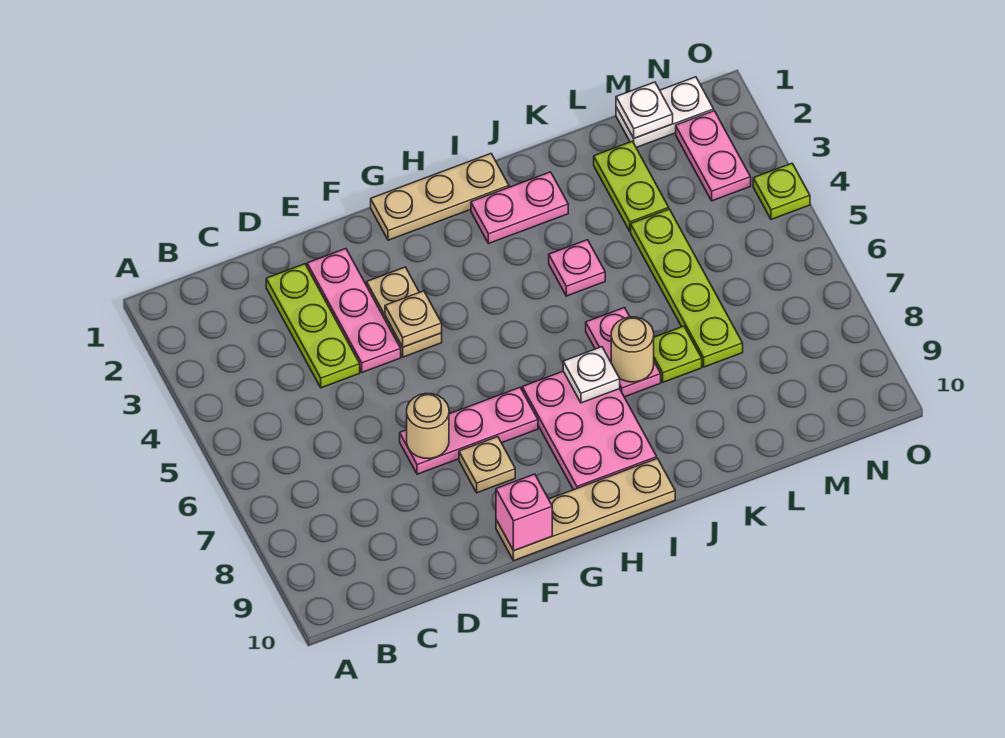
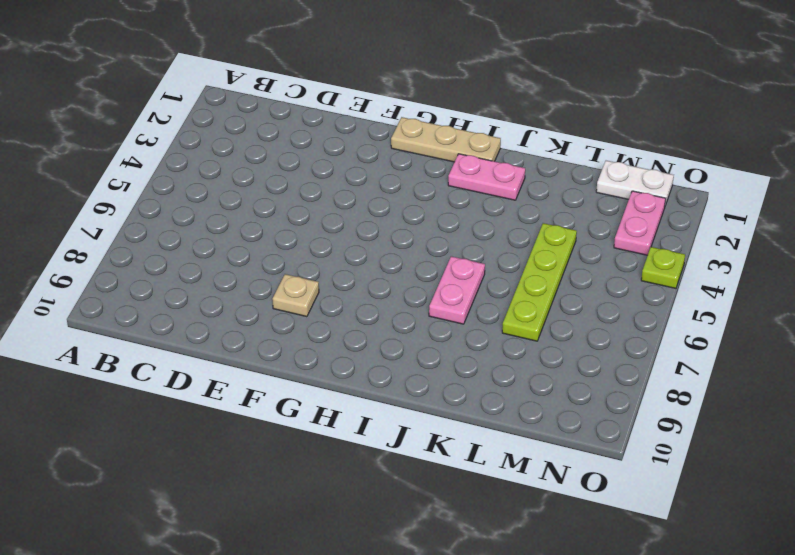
none -> lime plate D2:D4 level 1
none -> pink plate E2:E4 level 1
none -> pink plate E7:G7 level 1

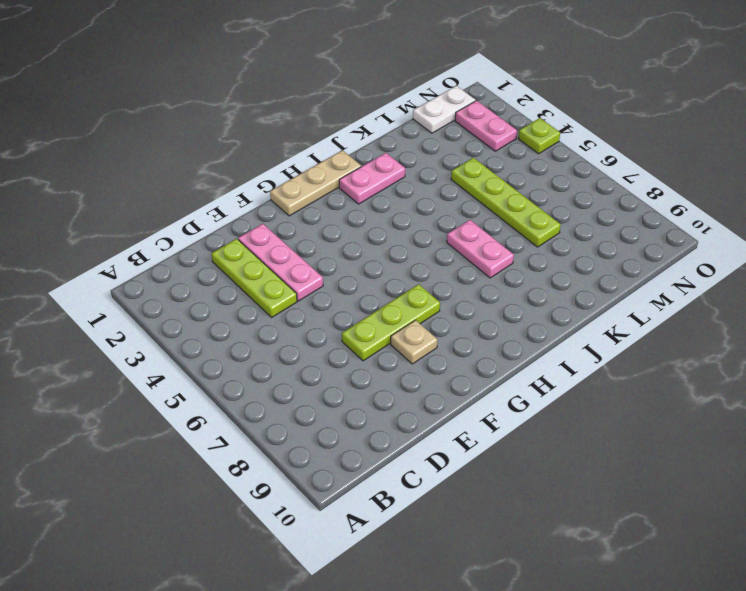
lime plate E7:G7 level 1 -> pink plate E7:G7 level 1
none -> tan plate F3:F4 level 1
none -> tan plate F10:I10 level 1
none -> pink plate H7:I9 level 1

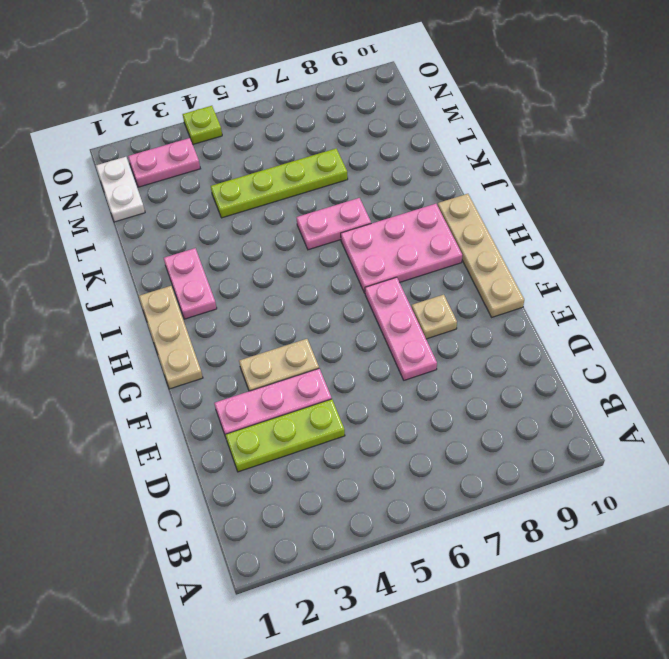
none -> pink plate J4 level 1
none -> lime plate K7 level 1
none -> lime plate L2:L3 level 1

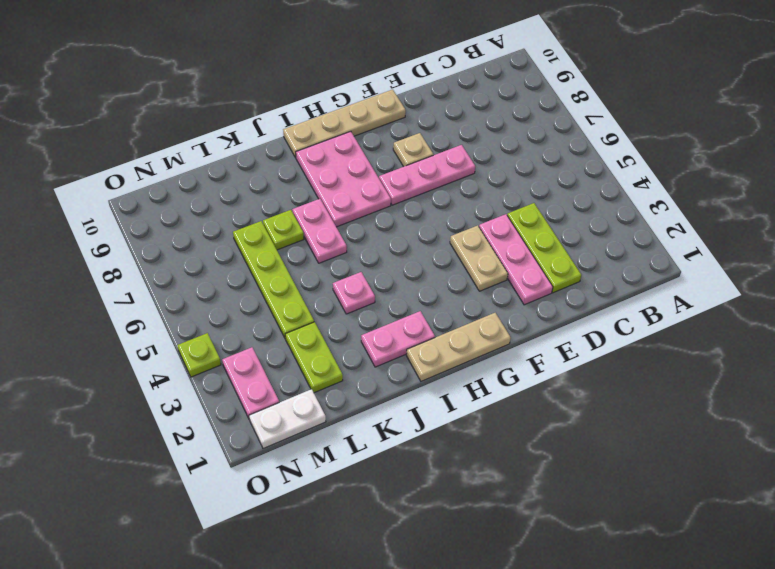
none -> tan round brick E7 level 2
none -> tan plate F4 level 2
none -> pink brick F10 level 2

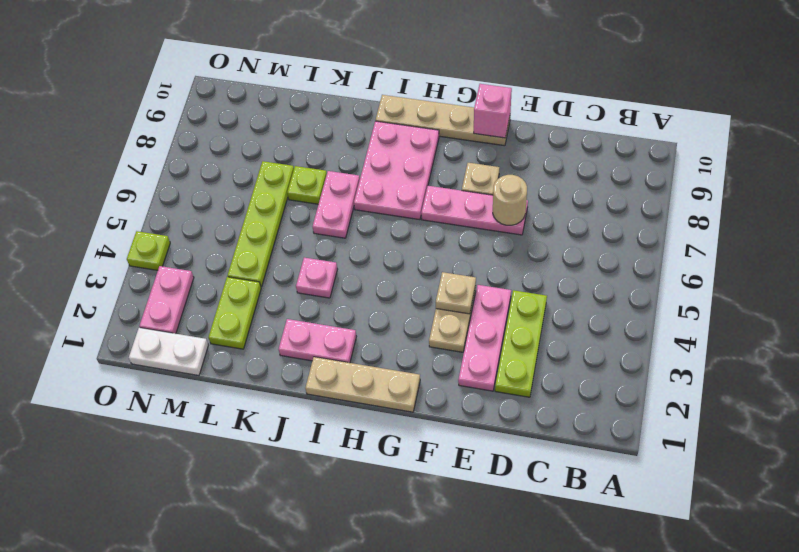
none -> white plate I7 level 2
none -> tan round brick J7 level 2
none -> white plate M1 level 2

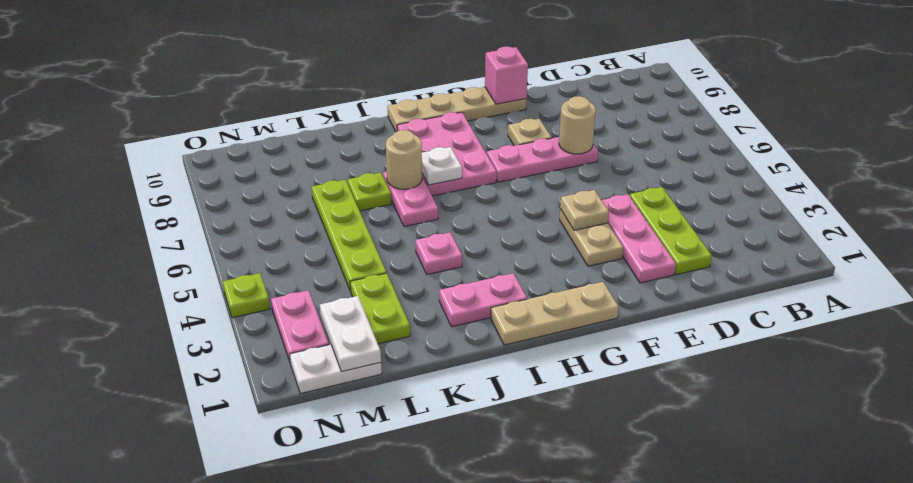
white plate M1:M2 level 2 -> white plate M1 level 2

